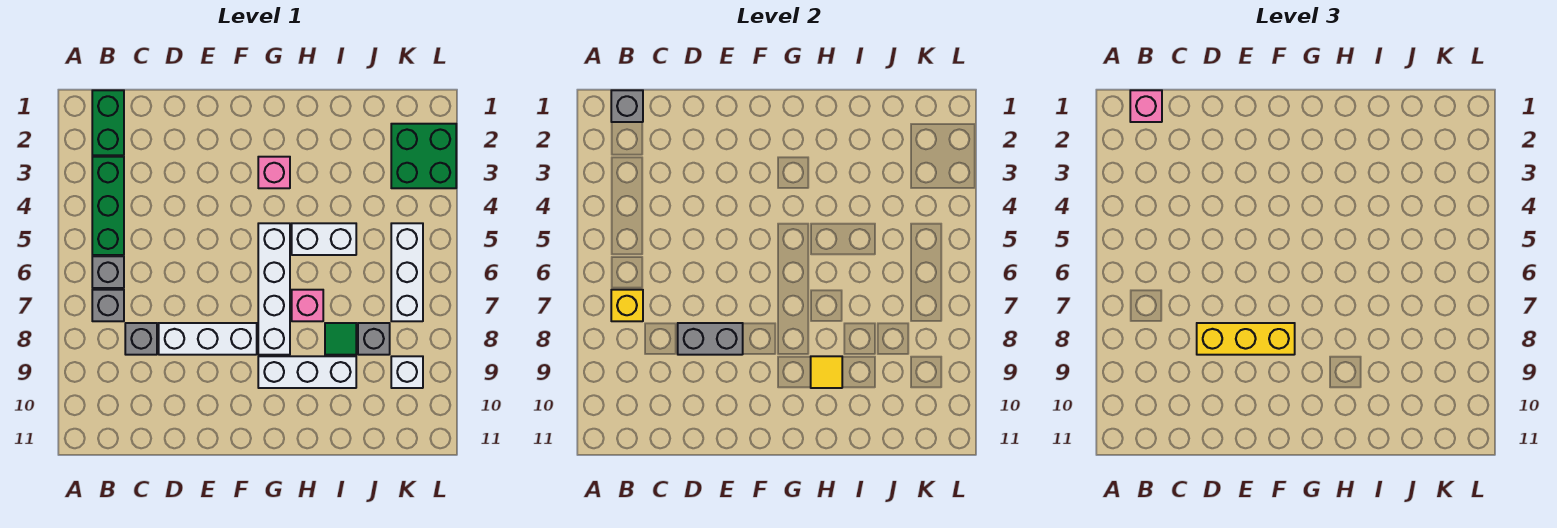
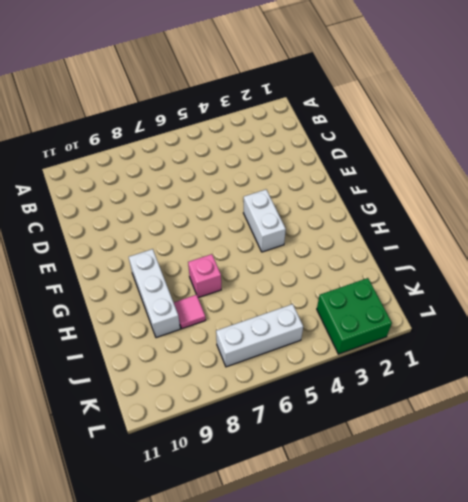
white brick F4:G4 level 1 -> white brick H5:I5 level 1
pink tile I8 level 1 -> green tile I8 level 1
none -> green brick B1:B2 level 1
none -> green brick B3:B5 level 1
none -> grey brick B6 level 1

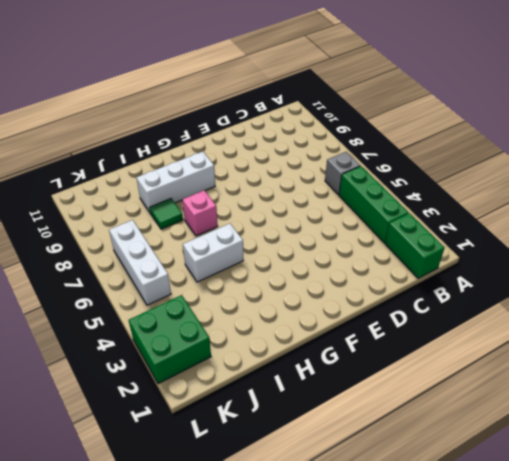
none -> grey brick B7 level 1
none -> grey brick C8 level 1
none -> white brick D8:F8 level 1

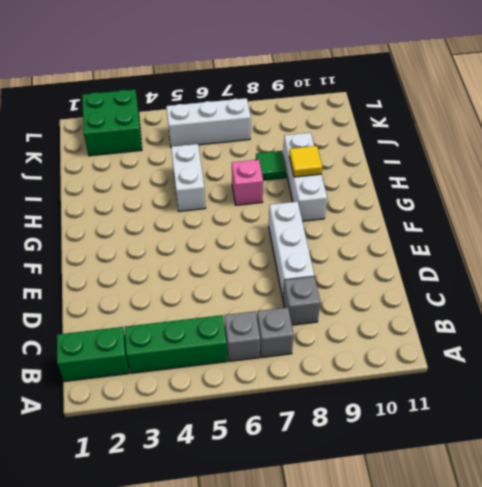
none -> pink brick G3 level 1
none -> white brick G5:G8 level 1
none -> grey brick J8 level 1

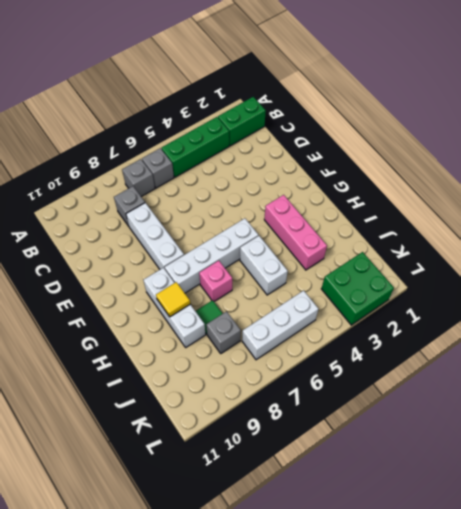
pink brick G3:I3 level 1 -> pink brick G3 level 1
none -> white brick K9 level 1
none -> grey brick B1 level 2
none -> yellow brick B7 level 2

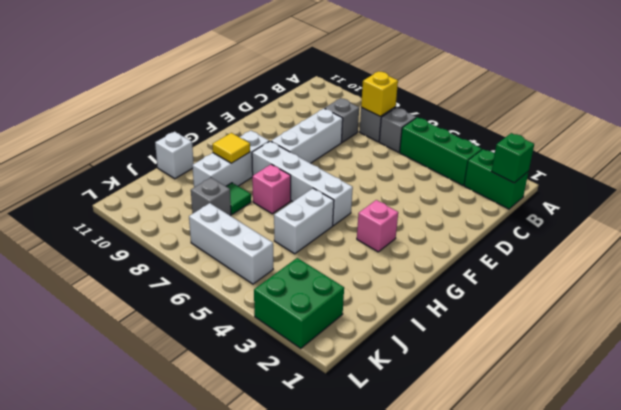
green brick B1 level 2 -> grey brick B1 level 2
white brick I11 level 1 -> white brick K9 level 1
none -> grey brick D8:E8 level 2
none -> pink brick B1 level 3
none -> yellow brick D8:F8 level 3

